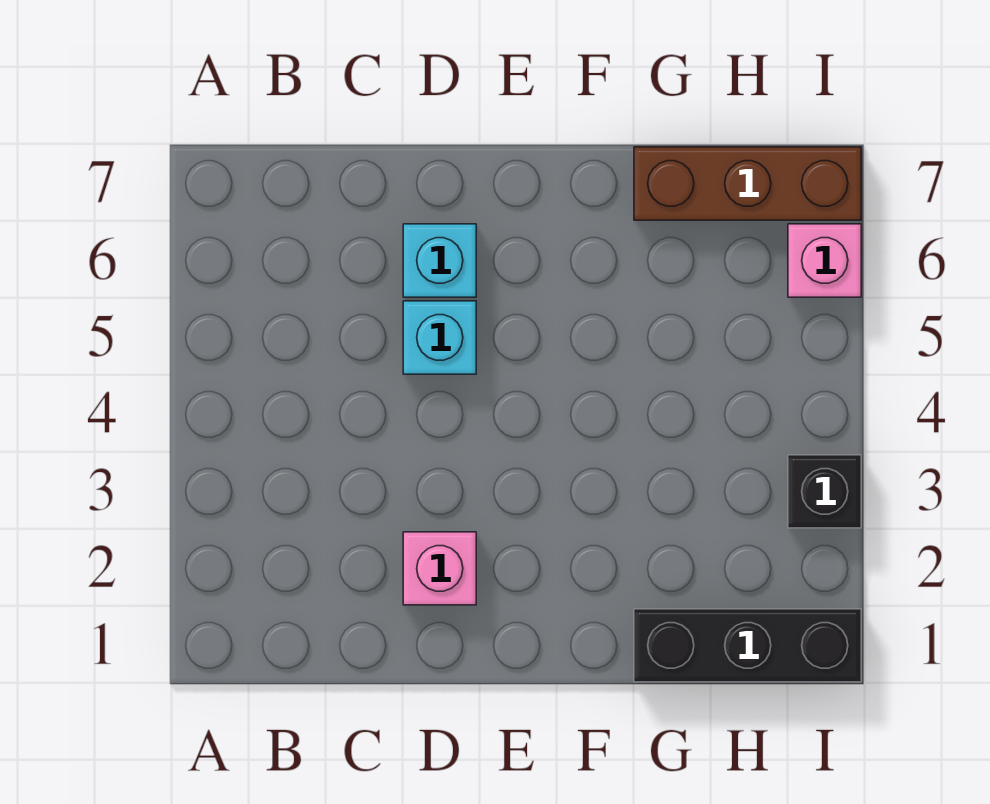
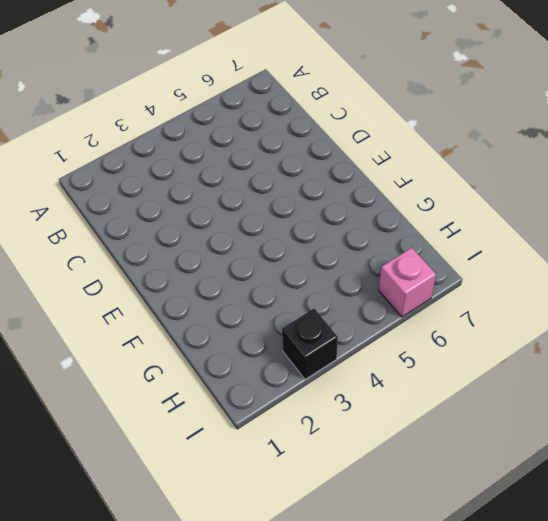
none -> pink brick D2 level 1
none -> cyan brick D5 level 1

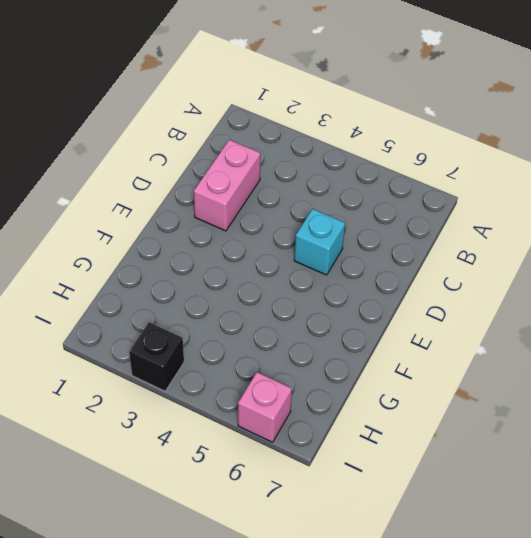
pink brick C2:D2 level 1 -> pink brick D2 level 1
none -> cyan brick D6 level 1
none -> black brick G1:I1 level 1

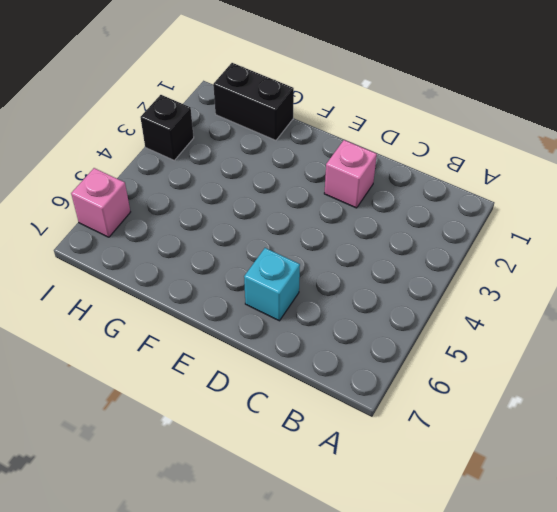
black brick G1:H1 level 1 -> black brick G1:I1 level 1
none -> cyan brick D5 level 1
none -> brown brick G7:I7 level 1

